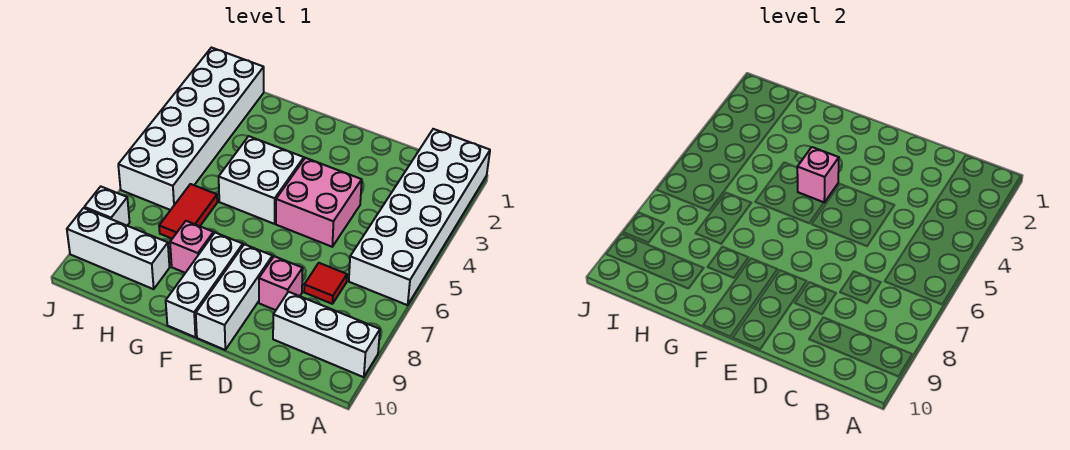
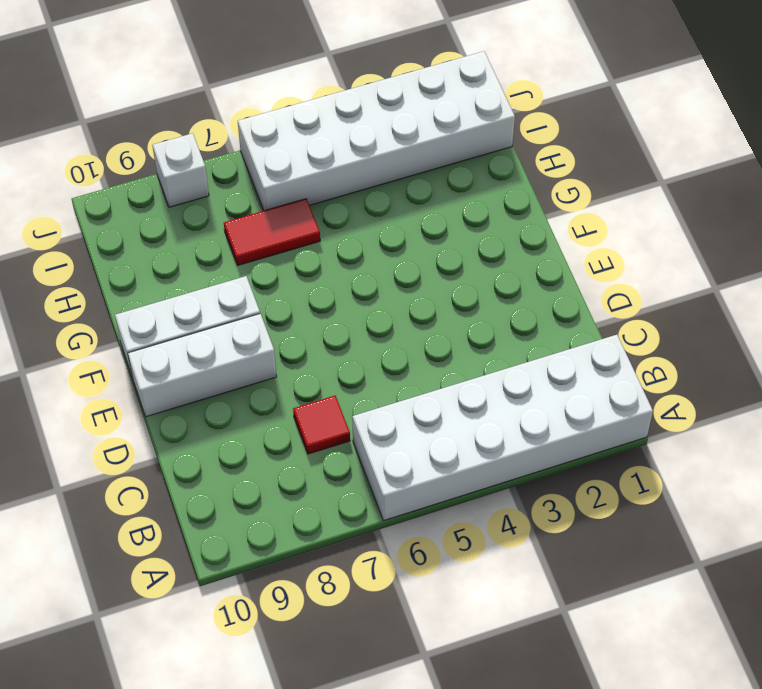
none -> white brick A9:C9 level 1
none -> pink brick D4:E5 level 1
none -> pink brick D8 level 1

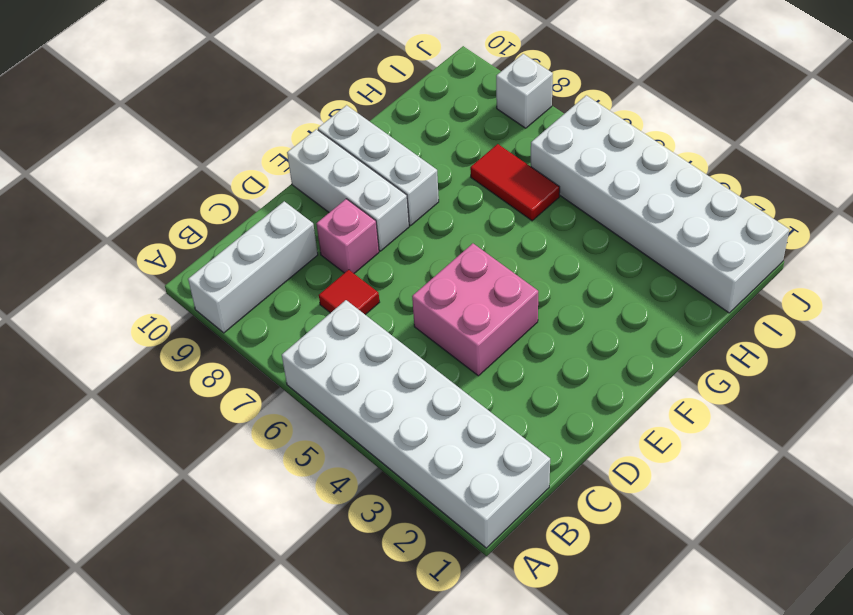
none -> white brick F4:G5 level 1
none -> pink brick G8 level 1
none -> white brick H9:J9 level 1

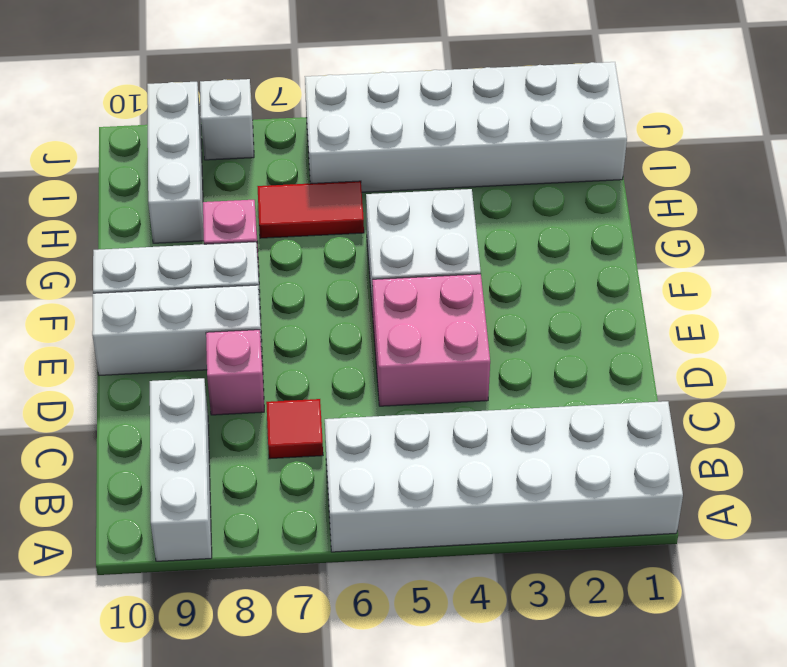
none -> pink brick F4 level 2

